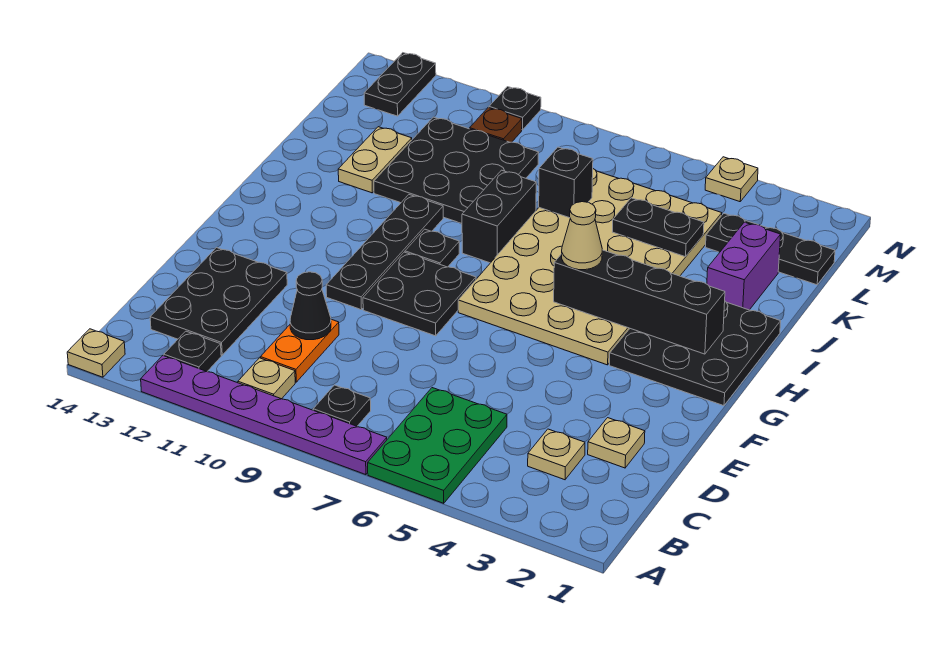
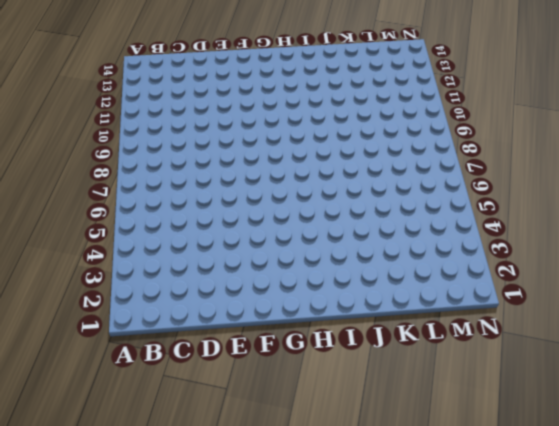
none -> green plate A5:C6 level 1
none -> purple plate A7:A12 level 1
none -> tan plate A14 level 1

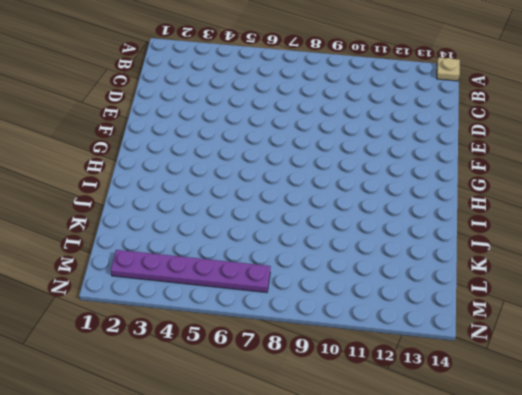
purple plate M2:M7 level 1 -> purple plate A7:A12 level 1
none -> green plate A5:C6 level 1
none -> black plate B8 level 1
none -> tan plate B10 level 1

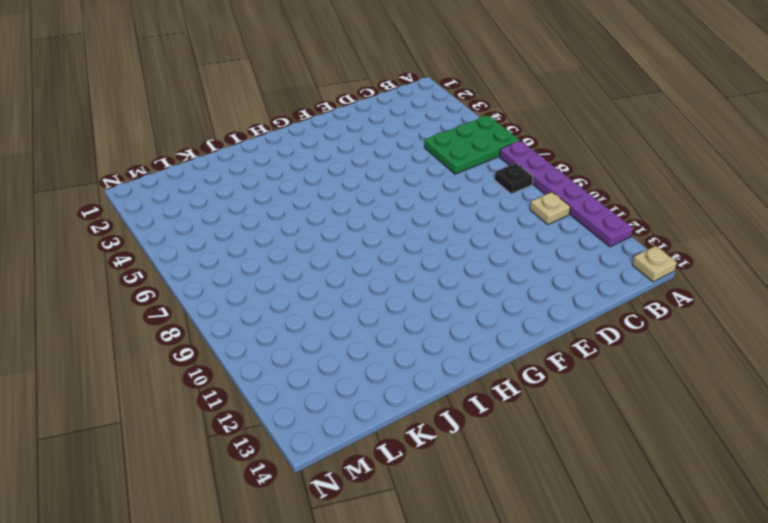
none -> black plate B12 level 1
none -> tan plate C3 level 1
none -> orange plate C10:D10 level 1

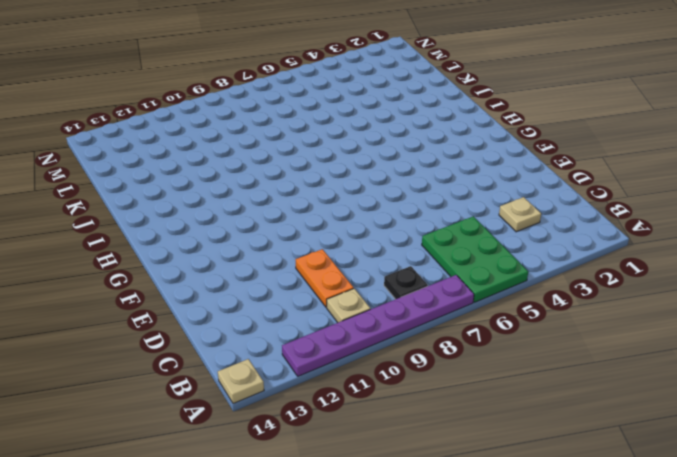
none -> black plate B12 level 1
none -> black plate C12:E13 level 1
none -> tan plate D2 level 1

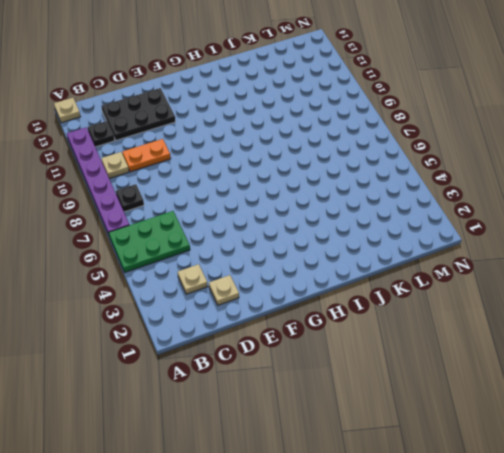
none -> black plate F8:G9 level 1
none -> black plate F10:I10 level 1
none -> black plate G1:I3 level 1

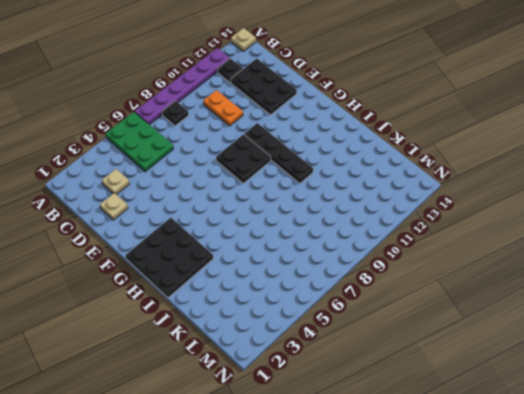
none -> tan plate B10 level 1
none -> tan plate G4:L7 level 1
none -> black plate H9 level 1

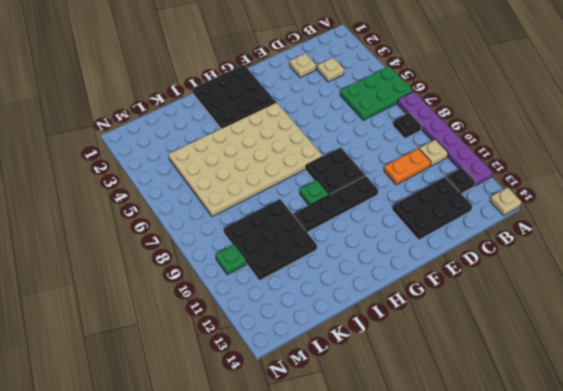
green plate H9 level 1 -> black plate H9 level 1
green plate M10 level 1 -> brown plate M10 level 1
none -> black brick I8:J8 level 1
none -> purple brick J2:K2 level 1
none -> tan plate J12:K12 level 1

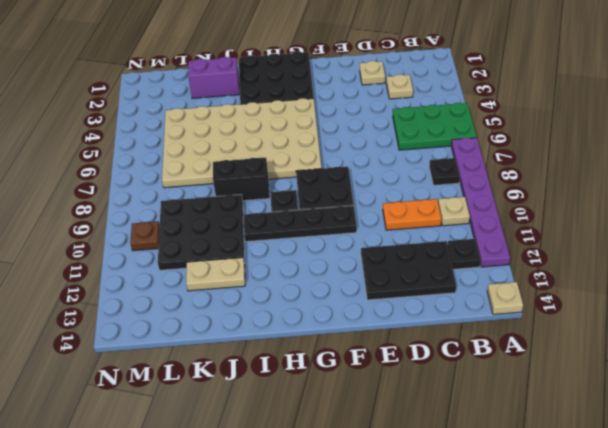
none -> black plate L1:L3 level 1
none -> black plate M13:N13 level 1
none -> tan plate N4 level 1

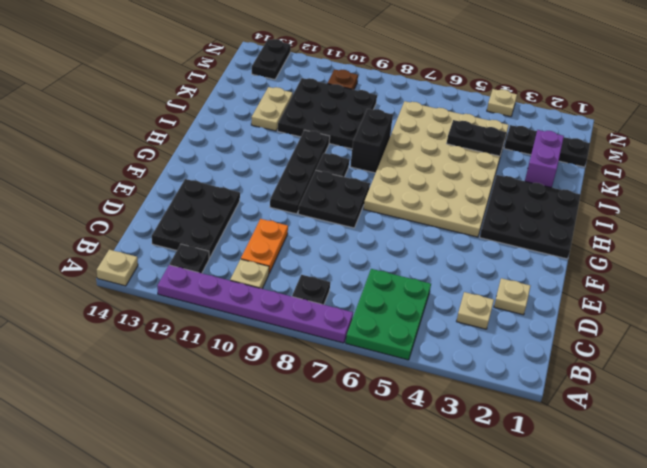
none -> black plate N10 level 1
none -> black cone D10 level 2
none -> black brick H2:H5 level 2

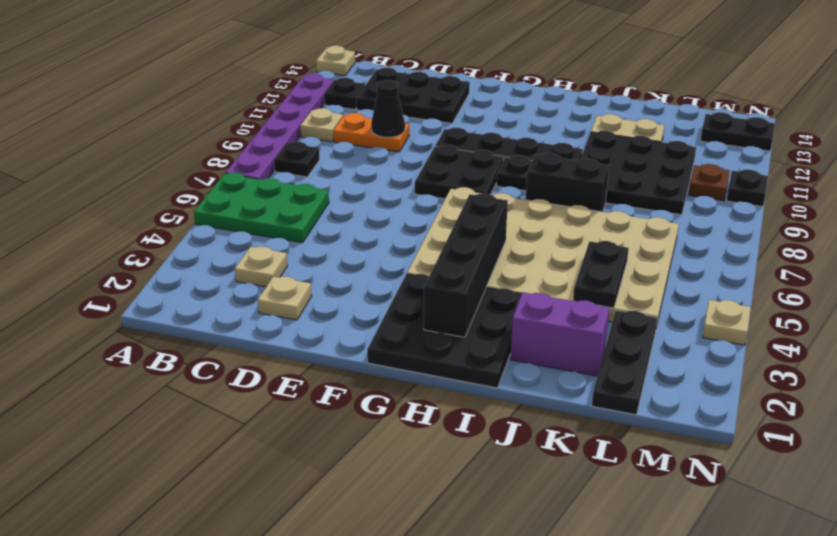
none -> black brick K7 level 2
none -> tan cone H5 level 3

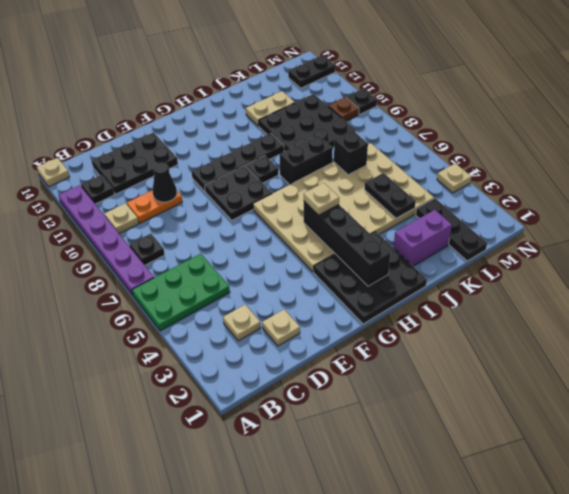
tan plate H5 level 3 -> tan cone H5 level 3

